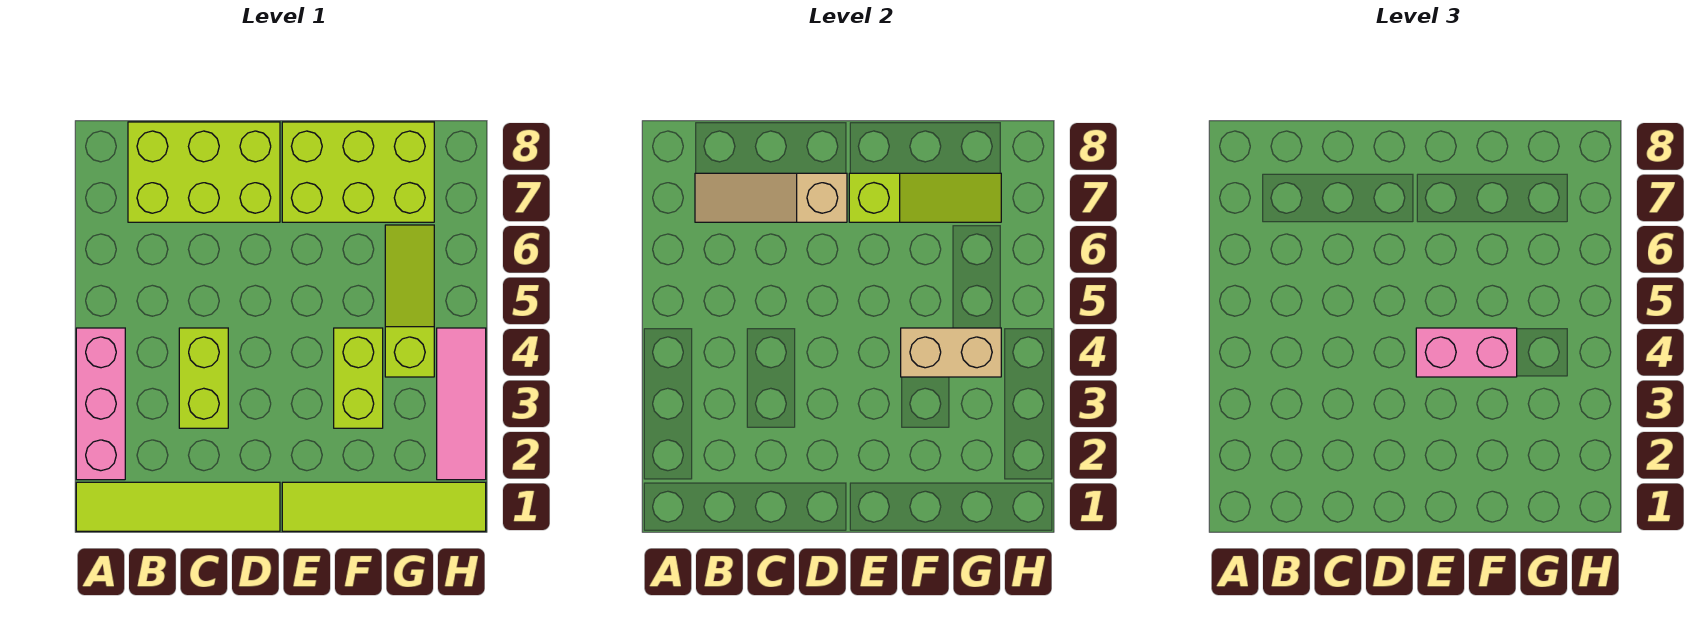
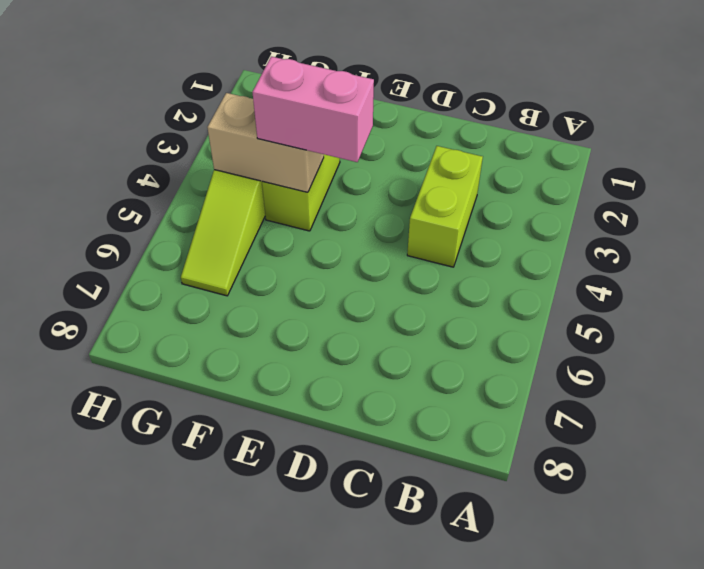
none -> lime tile A1:D1 level 1
none -> pink brick A2:A4 level 1
none -> lime brick B7:D8 level 1

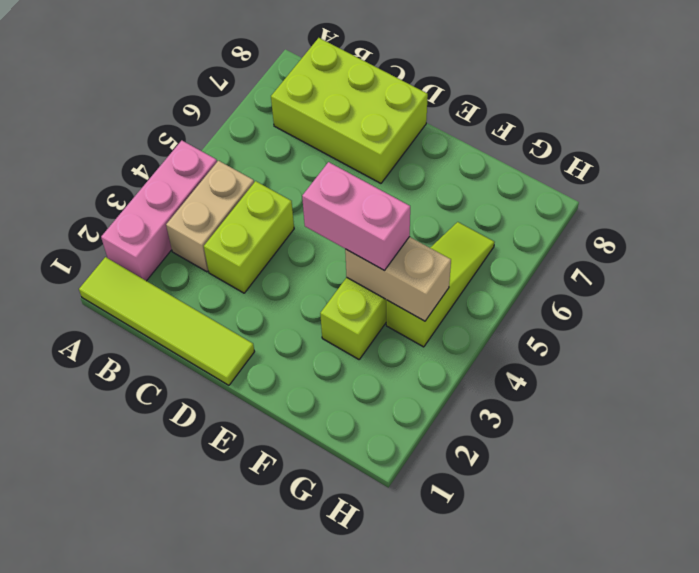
tan brick B3:B4 level 1 -> none
none -> lime tile E1:H1 level 1
none -> lime brick E7:G8 level 1
none -> pink tile H2:H4 level 1

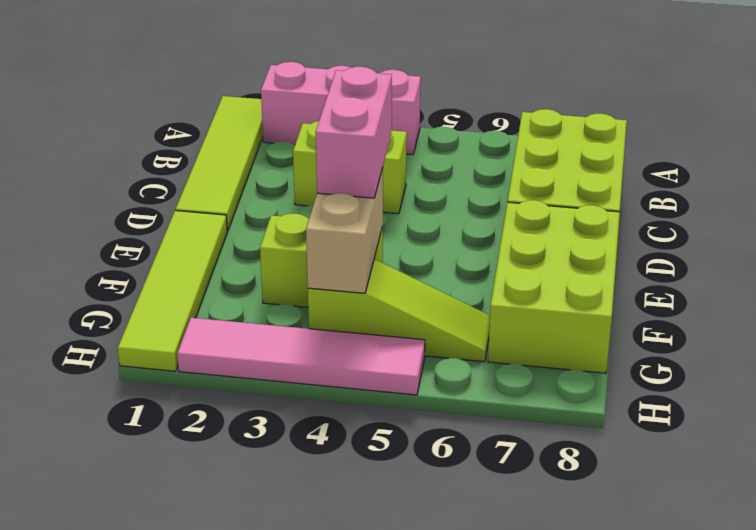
pink tile H2:H5 level 1 -> pink tile H2:H4 level 1
none -> tan slope B7:D7 level 2 top D
none -> lime slope E7:G7 level 2 top E

